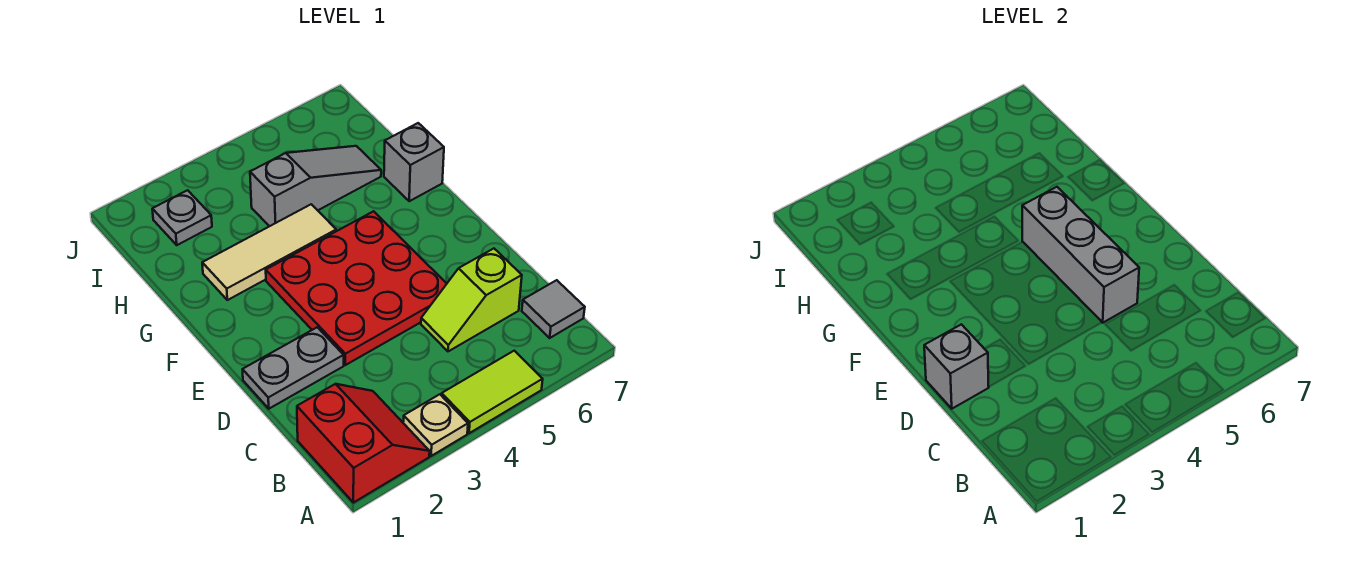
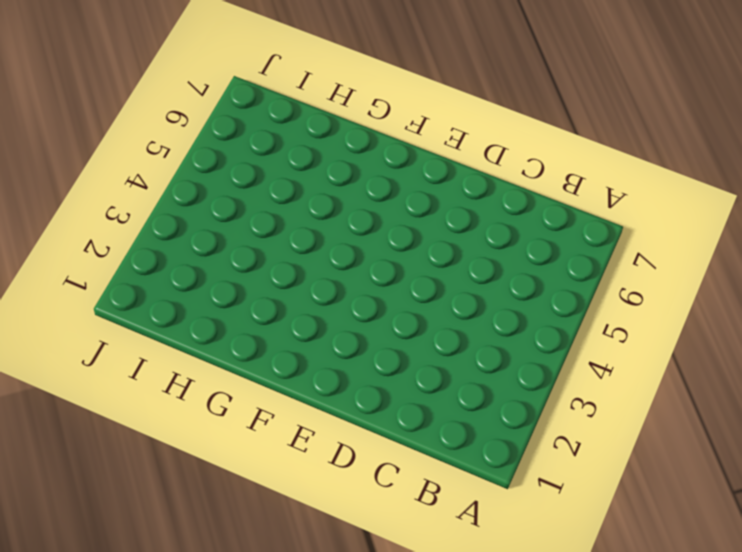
none -> red slope A1:B2 level 1 top 1
none -> tan plate A3 level 1
none -> lime tile A4:A5 level 1

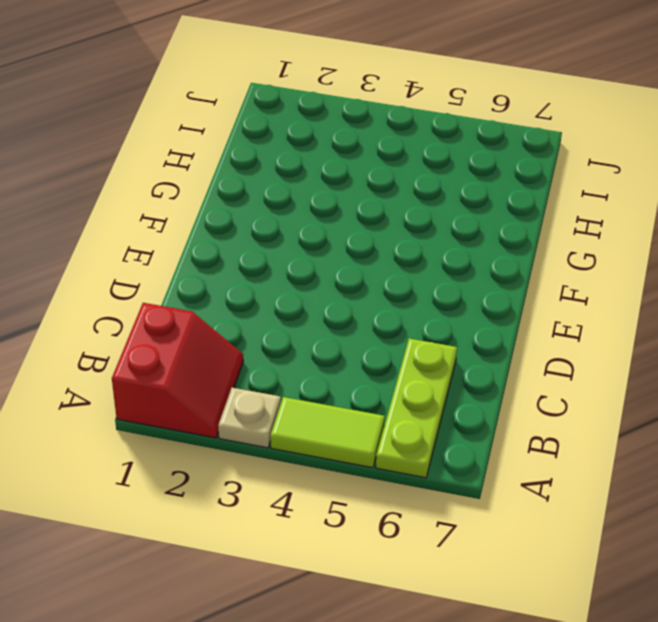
lime plate A6:C6 level 1 -> lime slope C5:C6 level 1 top 6
none -> grey tile B7 level 1
none -> grey plate D1:D2 level 1
none -> red plate D3:F5 level 1

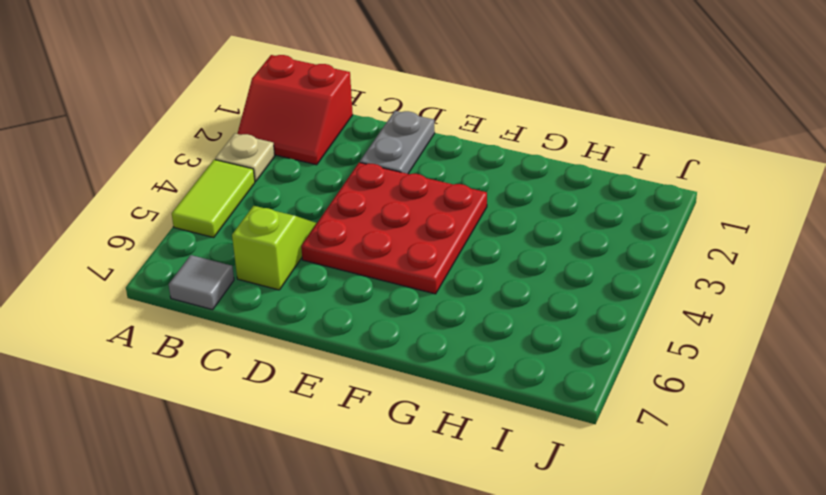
none -> tan tile G2:G4 level 1
none -> grey brick G7 level 1
none -> grey slope H4:H6 level 1 top 4

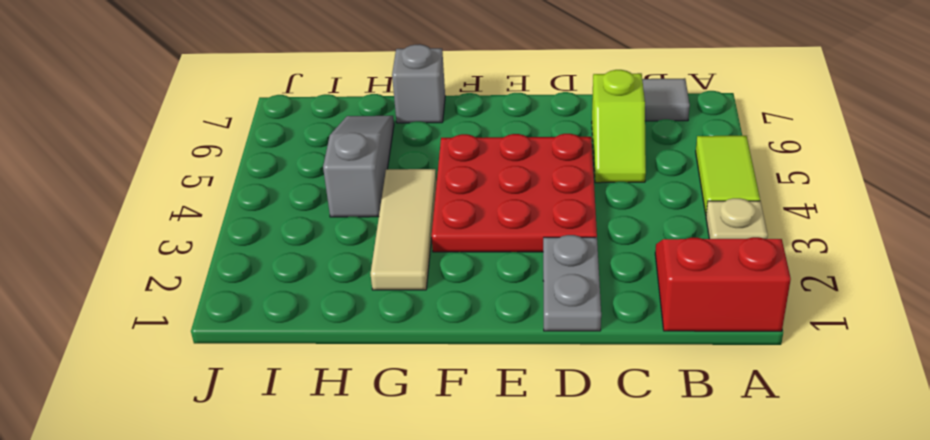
none -> grey plate I2 level 1
none -> grey brick D1 level 2
none -> grey brick D5:F5 level 2

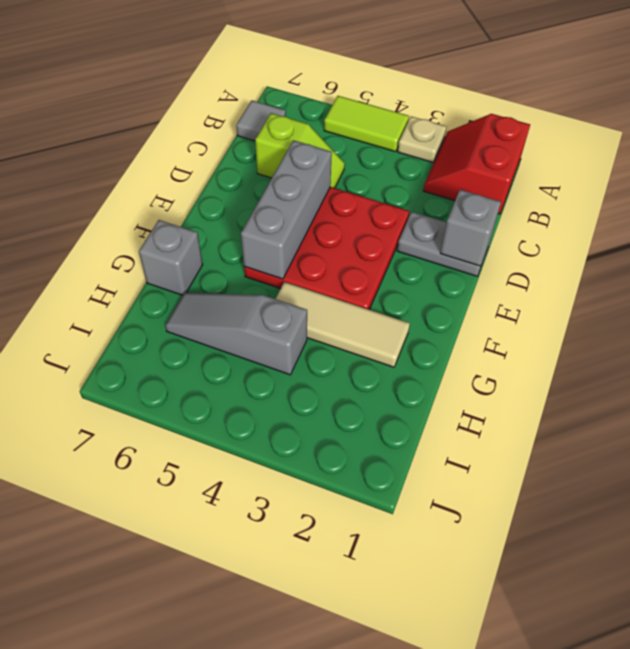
none -> grey plate I2 level 1

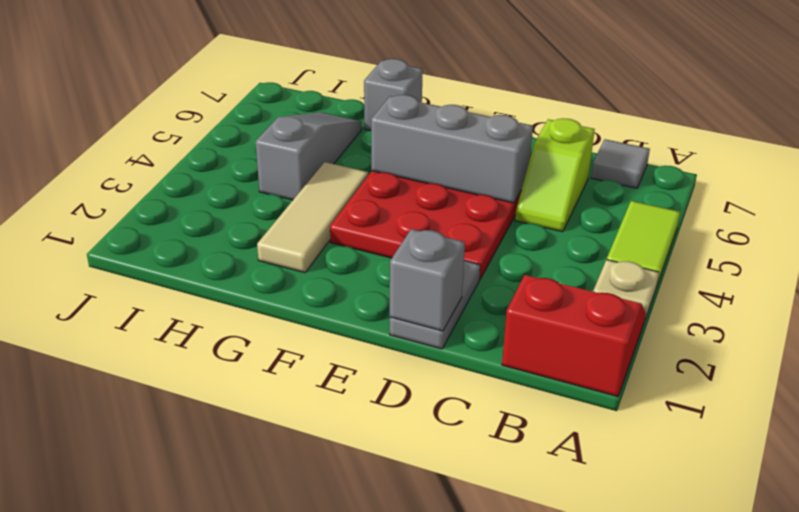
none -> grey plate I2 level 1

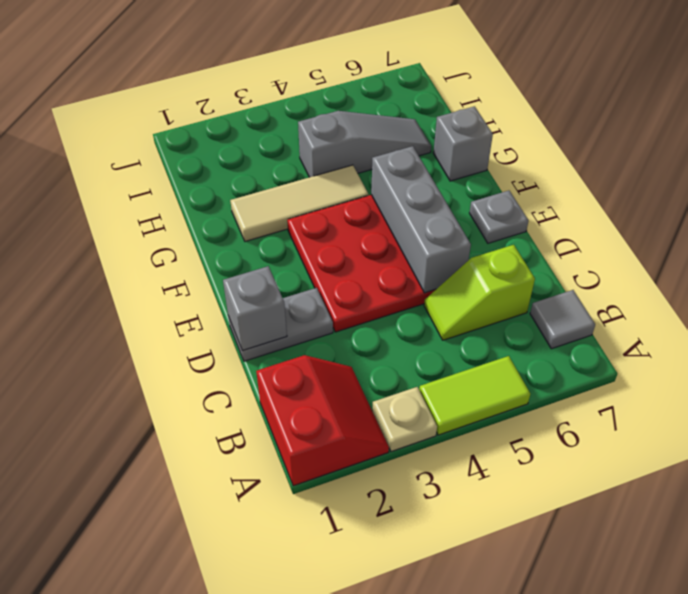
grey plate E7 level 1 -> grey plate I2 level 1

